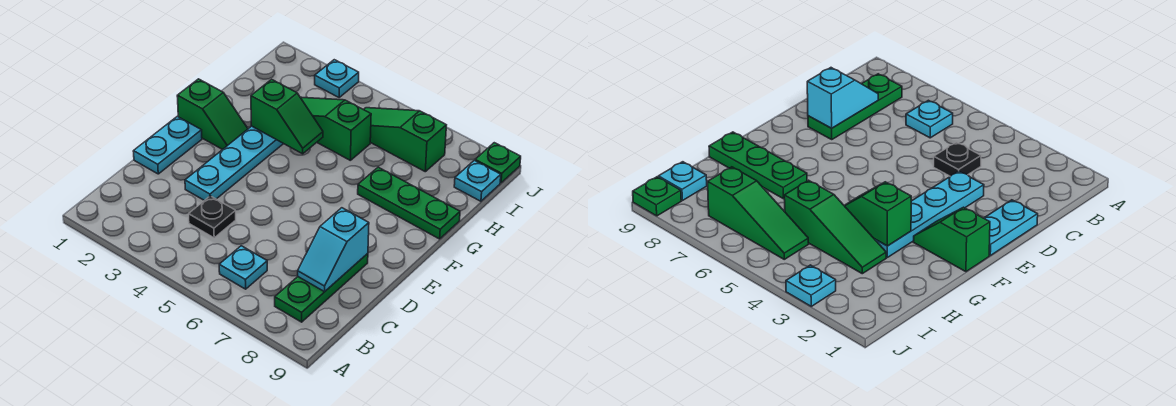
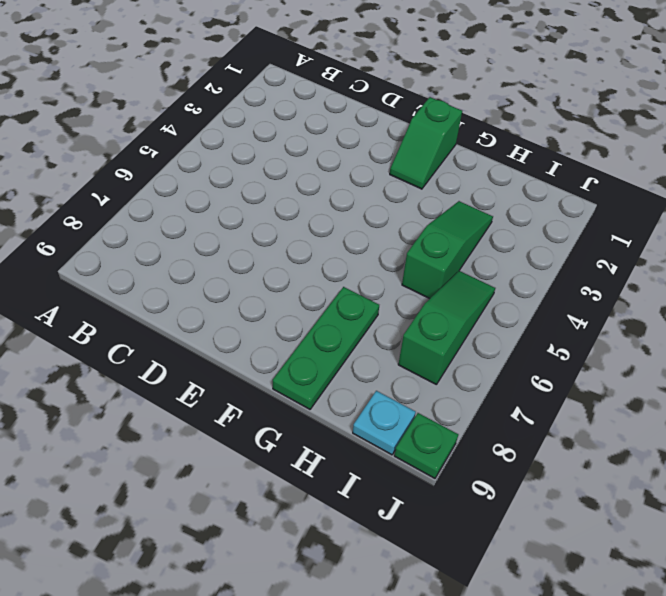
none -> cyan plate B6 level 1
none -> green plate B8:D8 level 1
none -> black plate C4 level 1

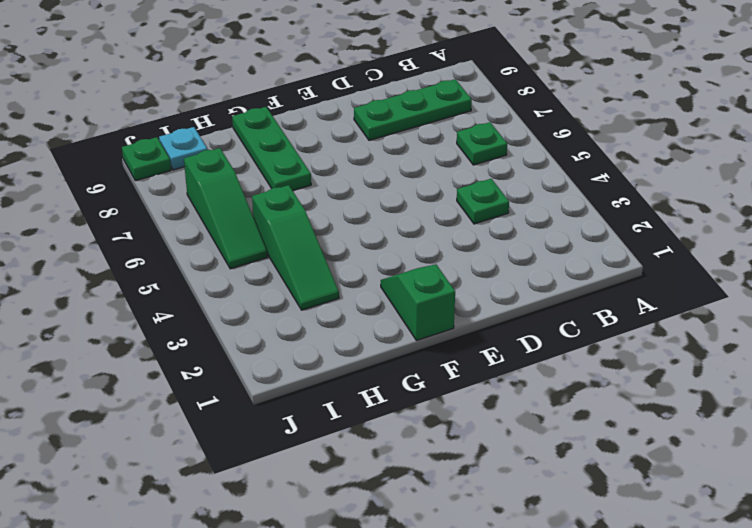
green plate B6 level 1 -> cyan plate B6 level 1
green plate C4 level 1 -> black plate C4 level 1
none -> cyan plate D1:E1 level 1
none -> cyan plate D3:G3 level 1
none -> cyan plate J3 level 1

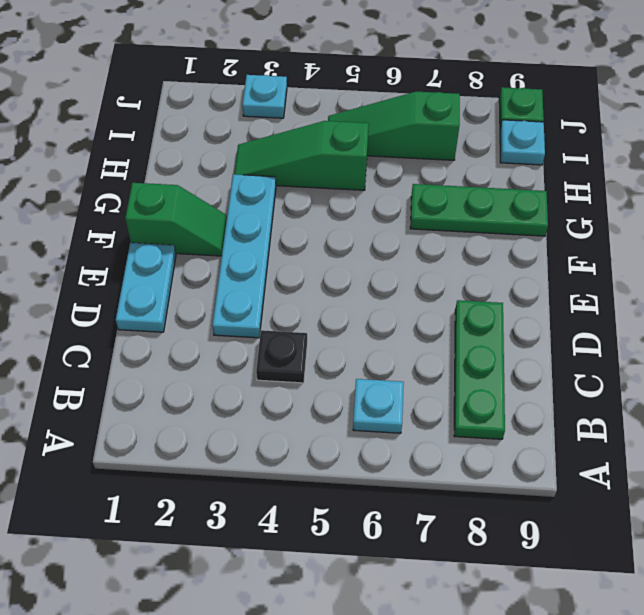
none -> cyan slope C8:D8 level 2 top D
none -> green slope G3:G4 level 2 top 3

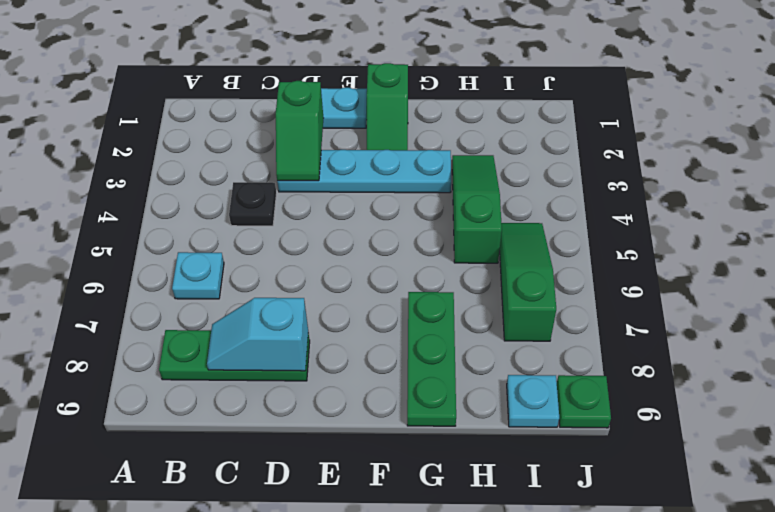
green slope D2:D3 level 2 top 2 -> green slope G3:G4 level 2 top 3
none -> cyan plate J3 level 1

